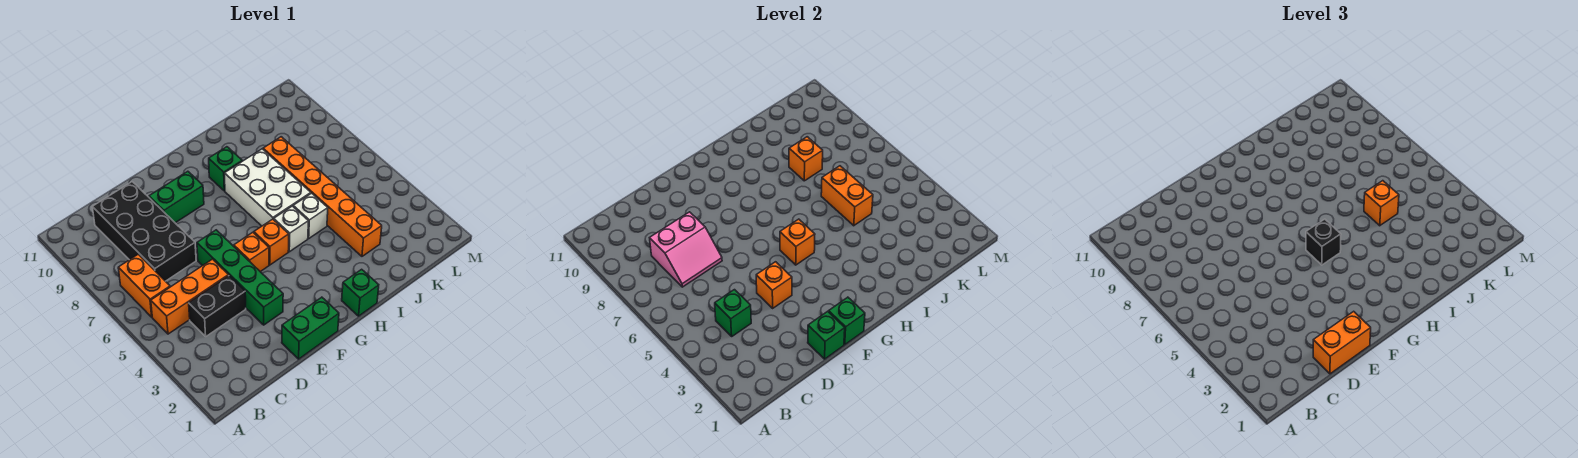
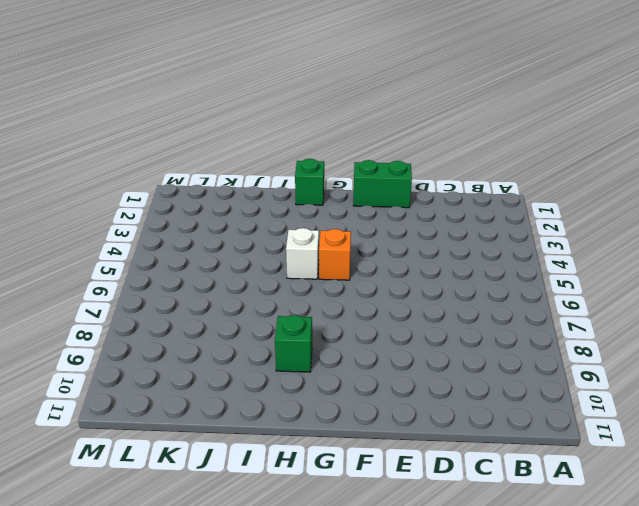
none -> orange brick B5:D5 level 1
none -> orange brick B6:B7 level 1
none -> black brick C4:D4 level 1

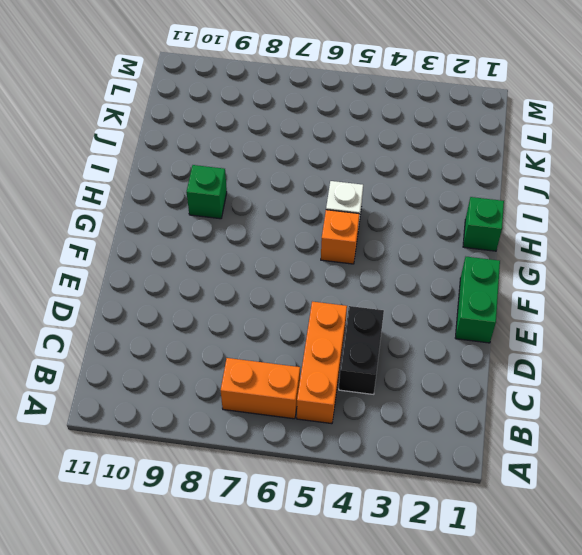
none -> black brick C7:D10 level 1
none -> green brick E3:E6 level 1
none -> green brick E9:F9 level 1

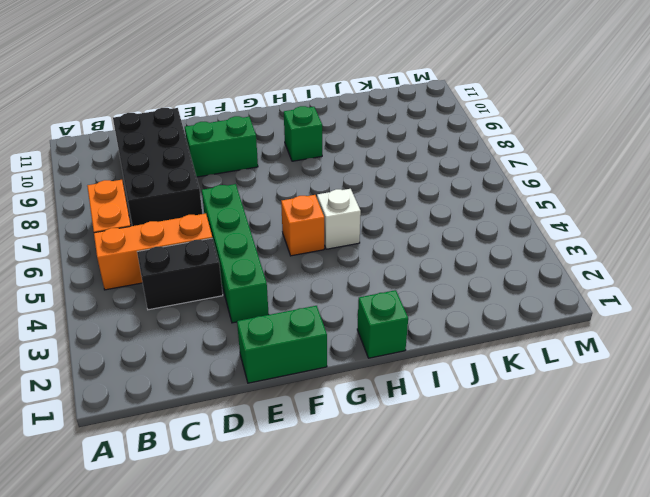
none -> orange brick F5 level 1
none -> white brick H6:I8 level 1
none -> white brick I5 level 1

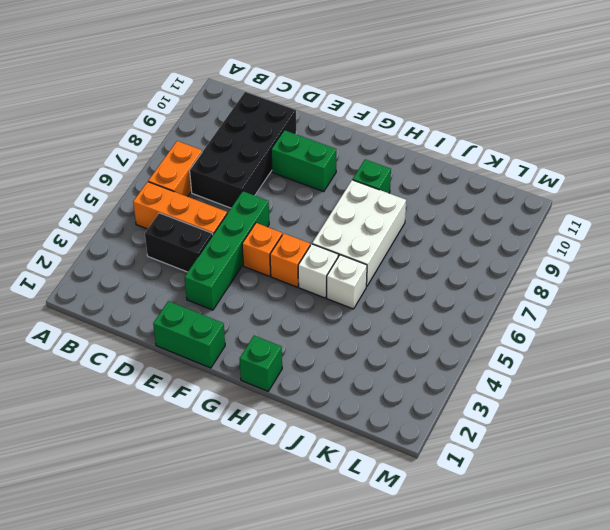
none -> orange brick J3:J8 level 1
none -> green brick C4 level 2
none -> pink slope C7:D8 level 2 top 8

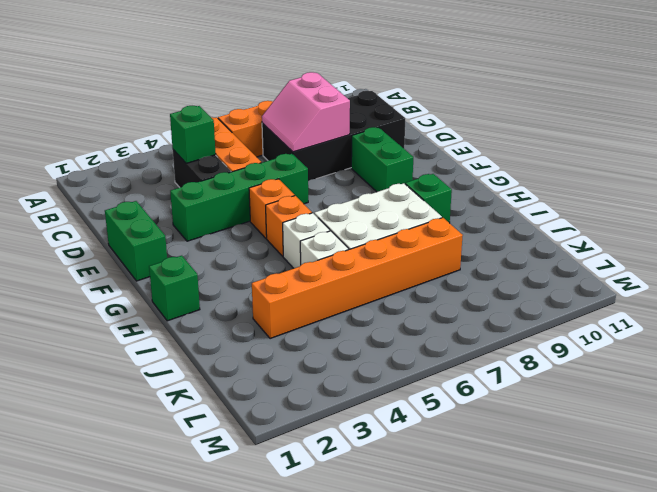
none -> green brick E1 level 2
none -> orange brick E4 level 2
none -> green brick F1 level 2

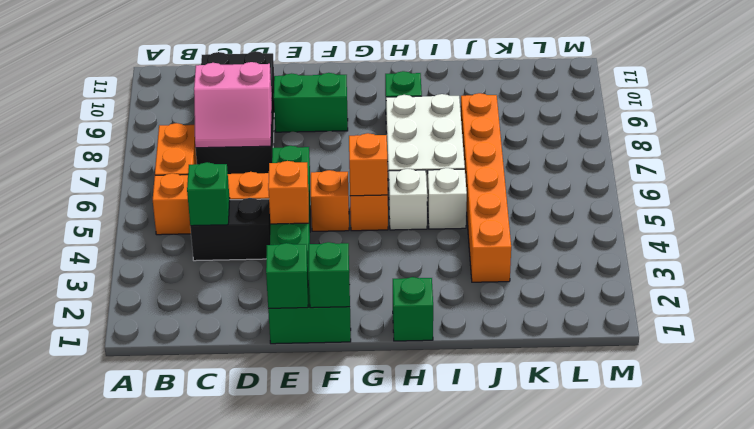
none -> orange brick J5:J6 level 2
none -> orange brick J8 level 2
none -> orange brick D1:E1 level 3

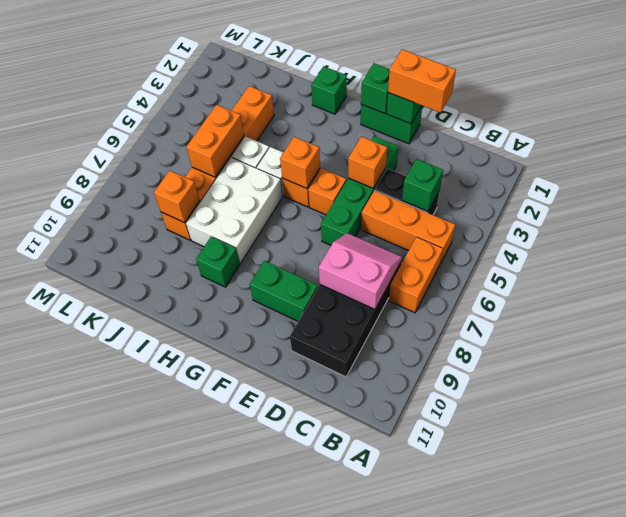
none -> black brick G5 level 3
none -> orange brick J5 level 3

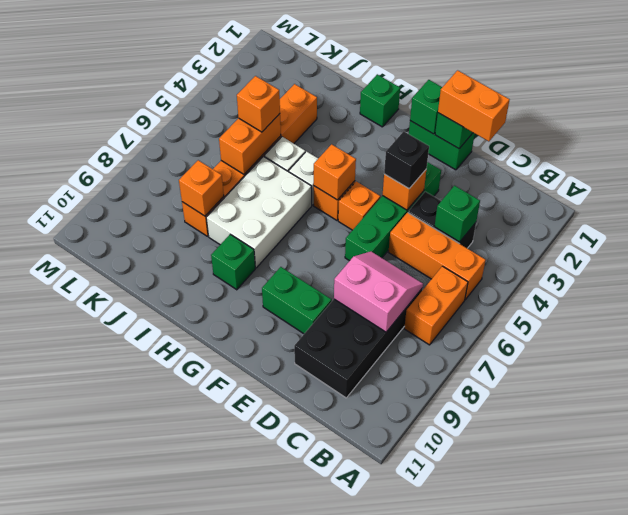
black brick E4 level 3 -> black brick G5 level 3

